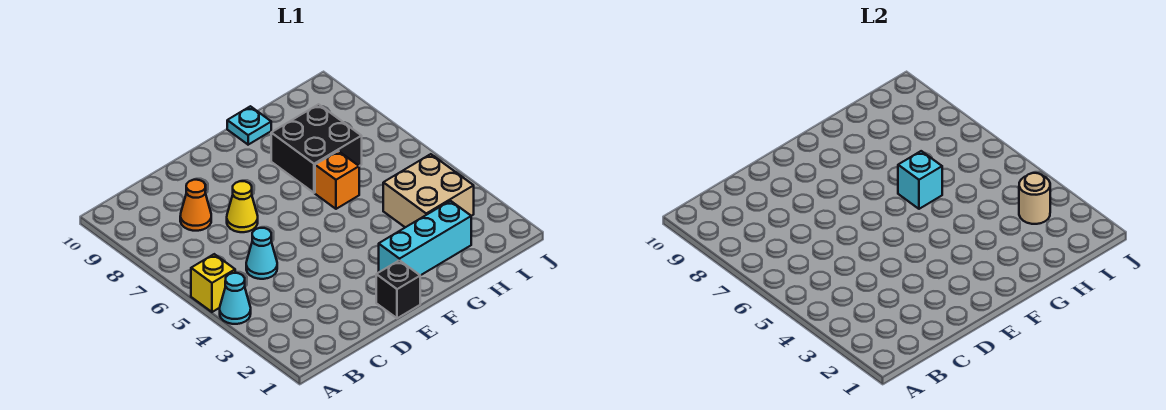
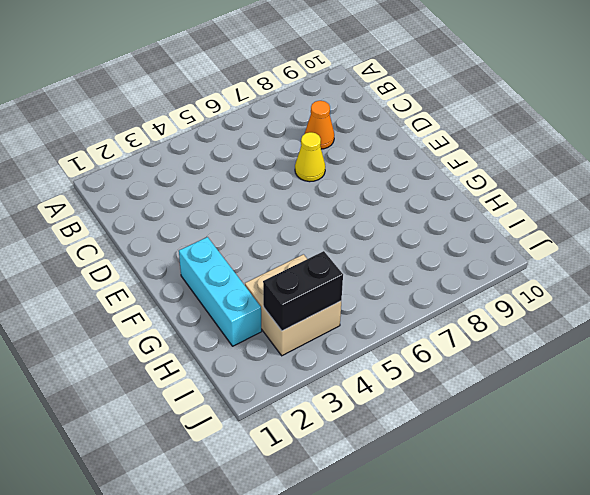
black brick I3:I4 level 2 -> tan round brick I3 level 2
none -> cyan cone A4 level 1
none -> yellow brick A5 level 1
none -> cyan cone C5 level 1

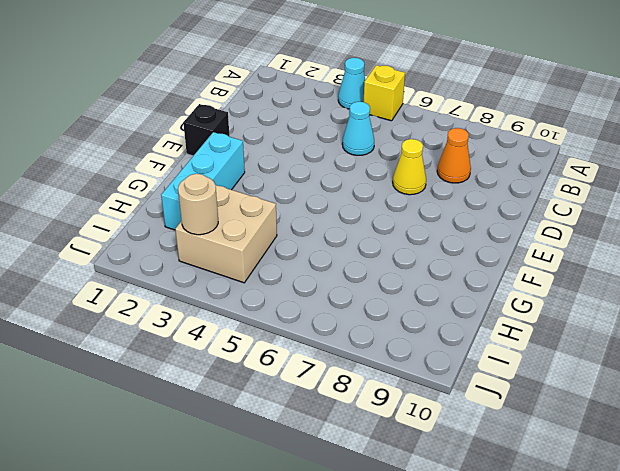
none -> orange brick G6 level 1
none -> black brick G7:H8 level 1
none -> cyan plate G10 level 1

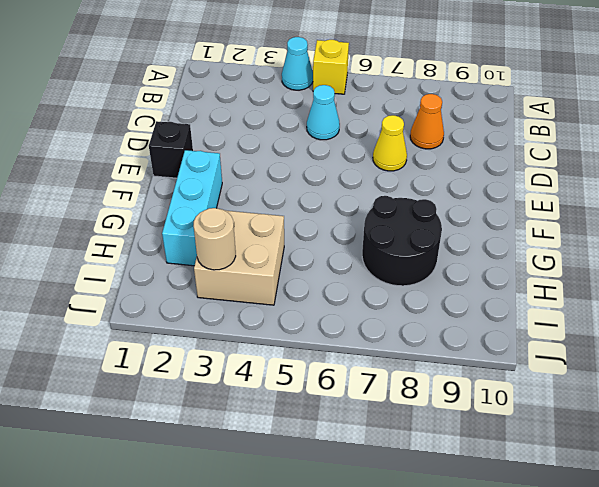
black round brick G7:H8 level 1 -> black brick G7:H8 level 1
none -> orange brick G6 level 1
none -> cyan plate G10 level 1
none -> cyan brick G6 level 2

